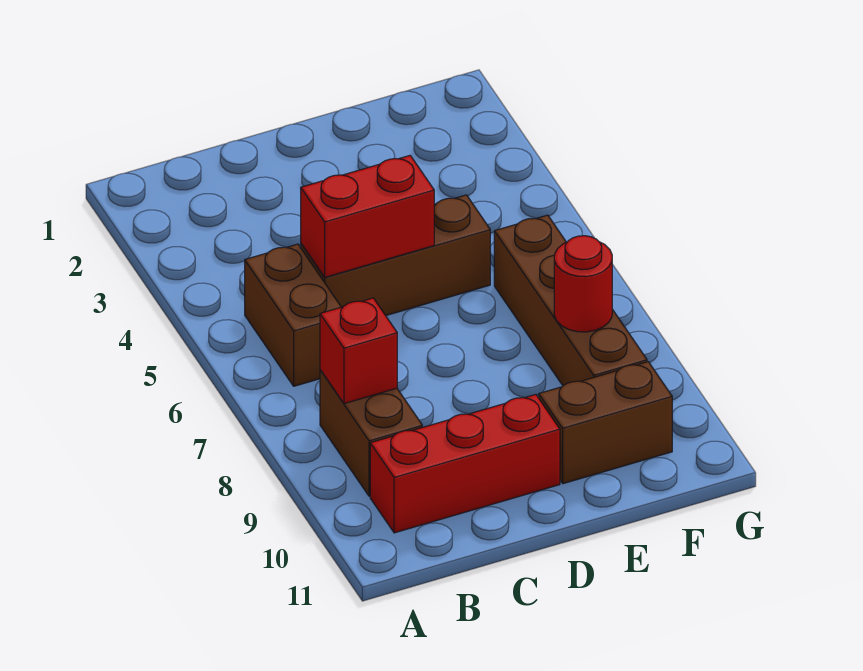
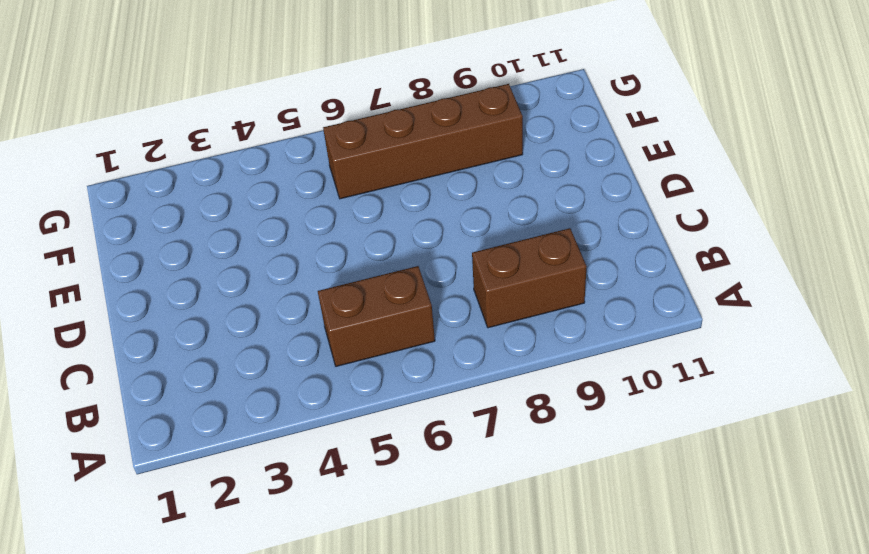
none -> red brick B10:D10 level 1
none -> brown brick C5:E5 level 1

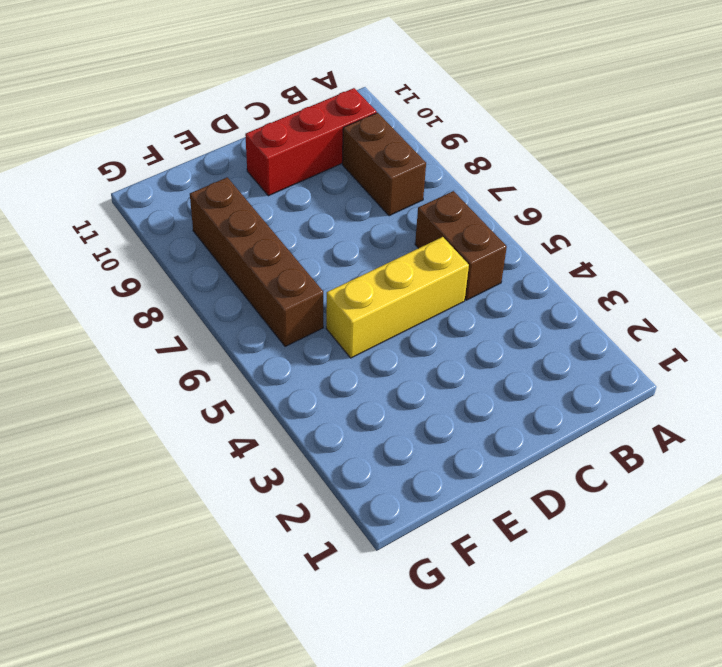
yellow brick C5:E5 level 1 -> brown brick C5:E5 level 1
none -> brown brick E10:F10 level 1
none -> red brick B8 level 2

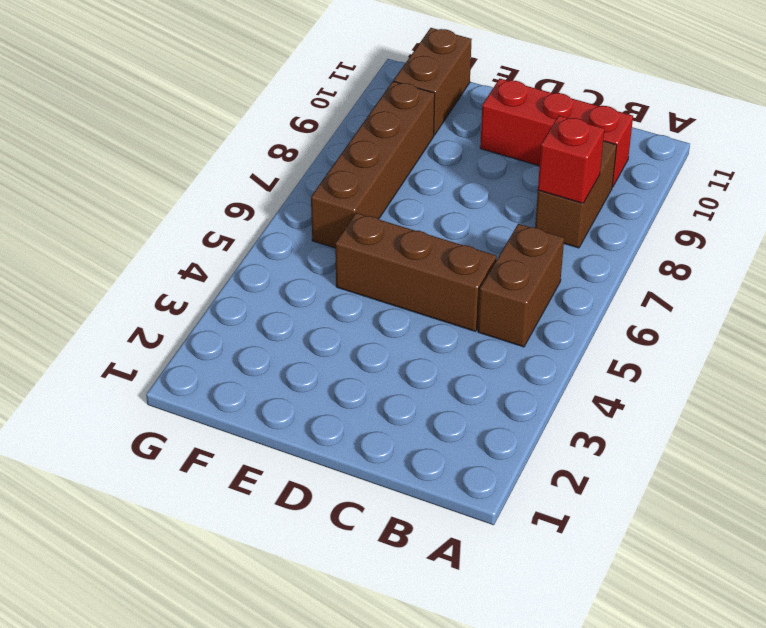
brown brick F10:F11 level 1 -> brown brick E10:F10 level 1
none -> red brick C5:D5 level 2
none -> red round brick F8 level 2

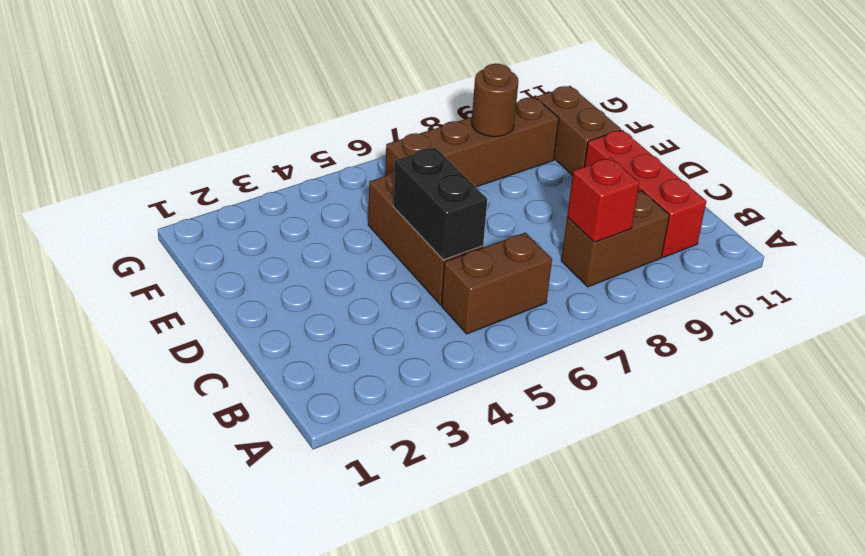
black brick C5:D5 level 2 -> red brick C5:D5 level 2
brown round brick F8 level 2 -> red round brick F8 level 2

